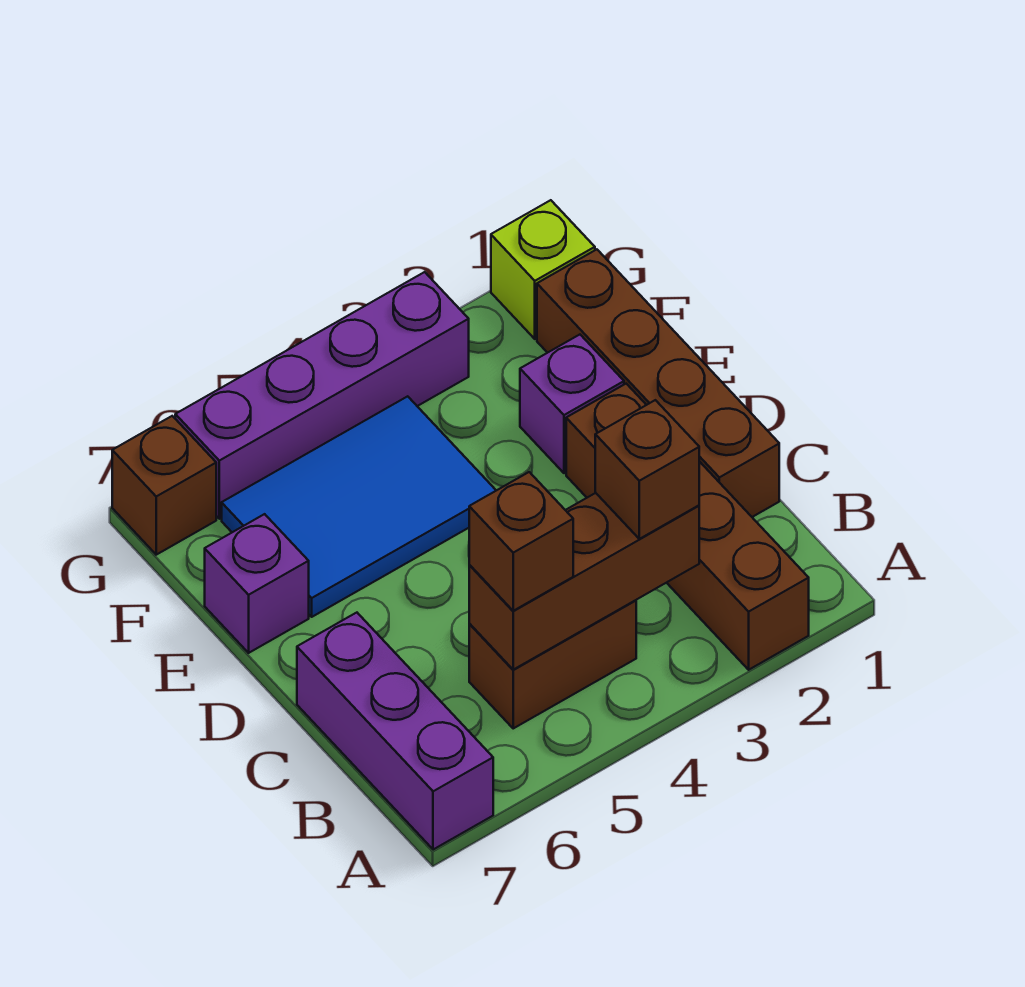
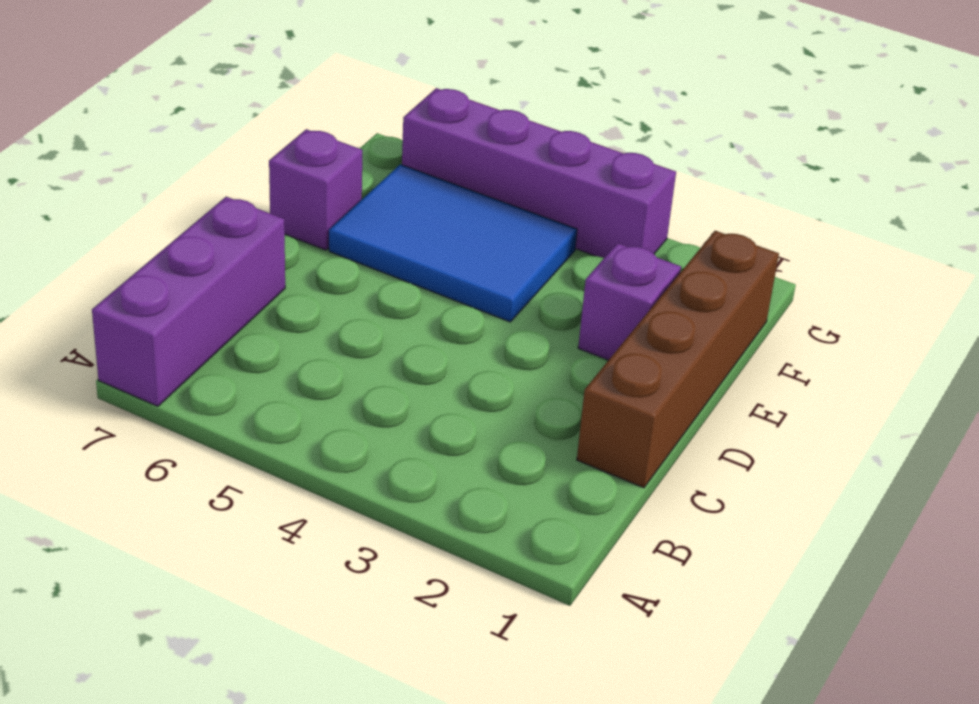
none -> brown brick A2:D2 level 1
none -> brown brick B4:B5 level 1
none -> lime brick G1 level 1

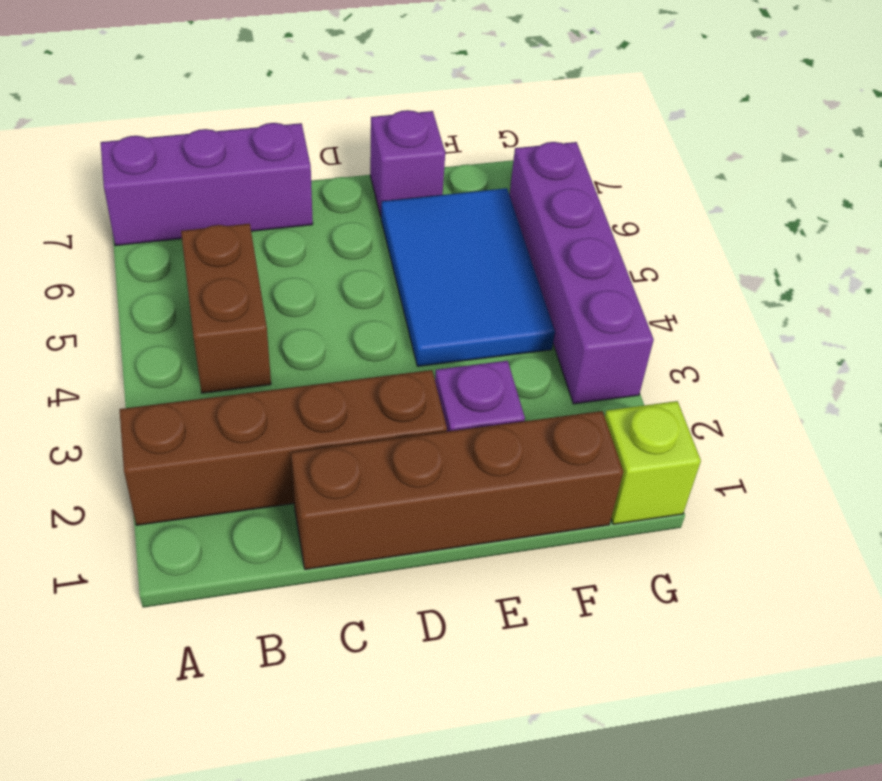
none -> brown brick G7 level 1
none -> brown brick B3:B5 level 2
none -> brown brick B3 level 3

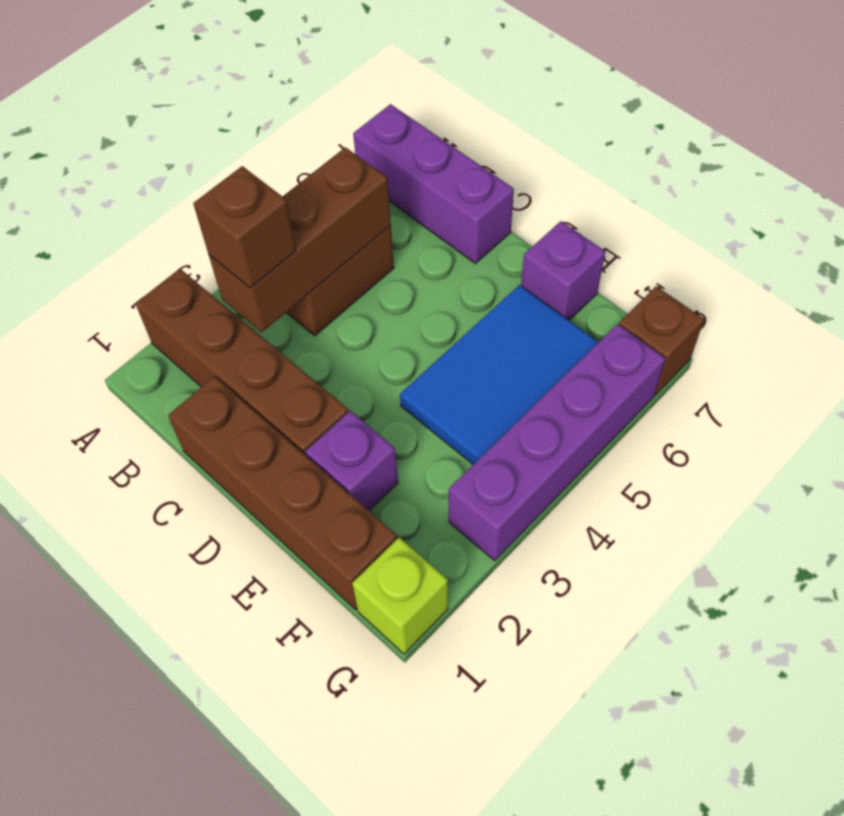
none -> brown brick B5 level 3

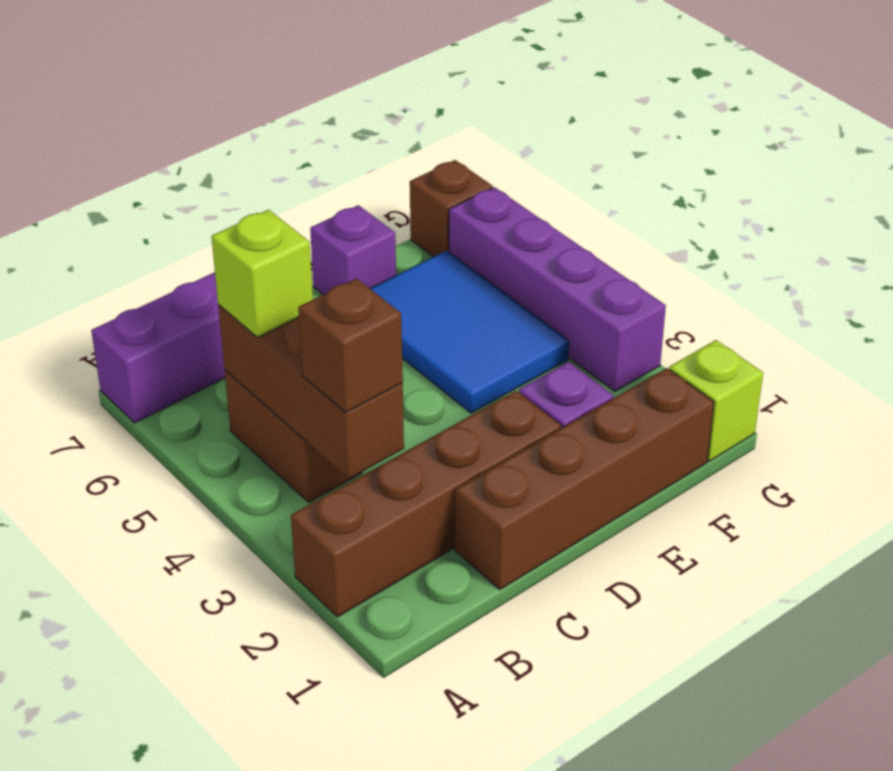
lime brick B5 level 3 -> brown brick B5 level 3

